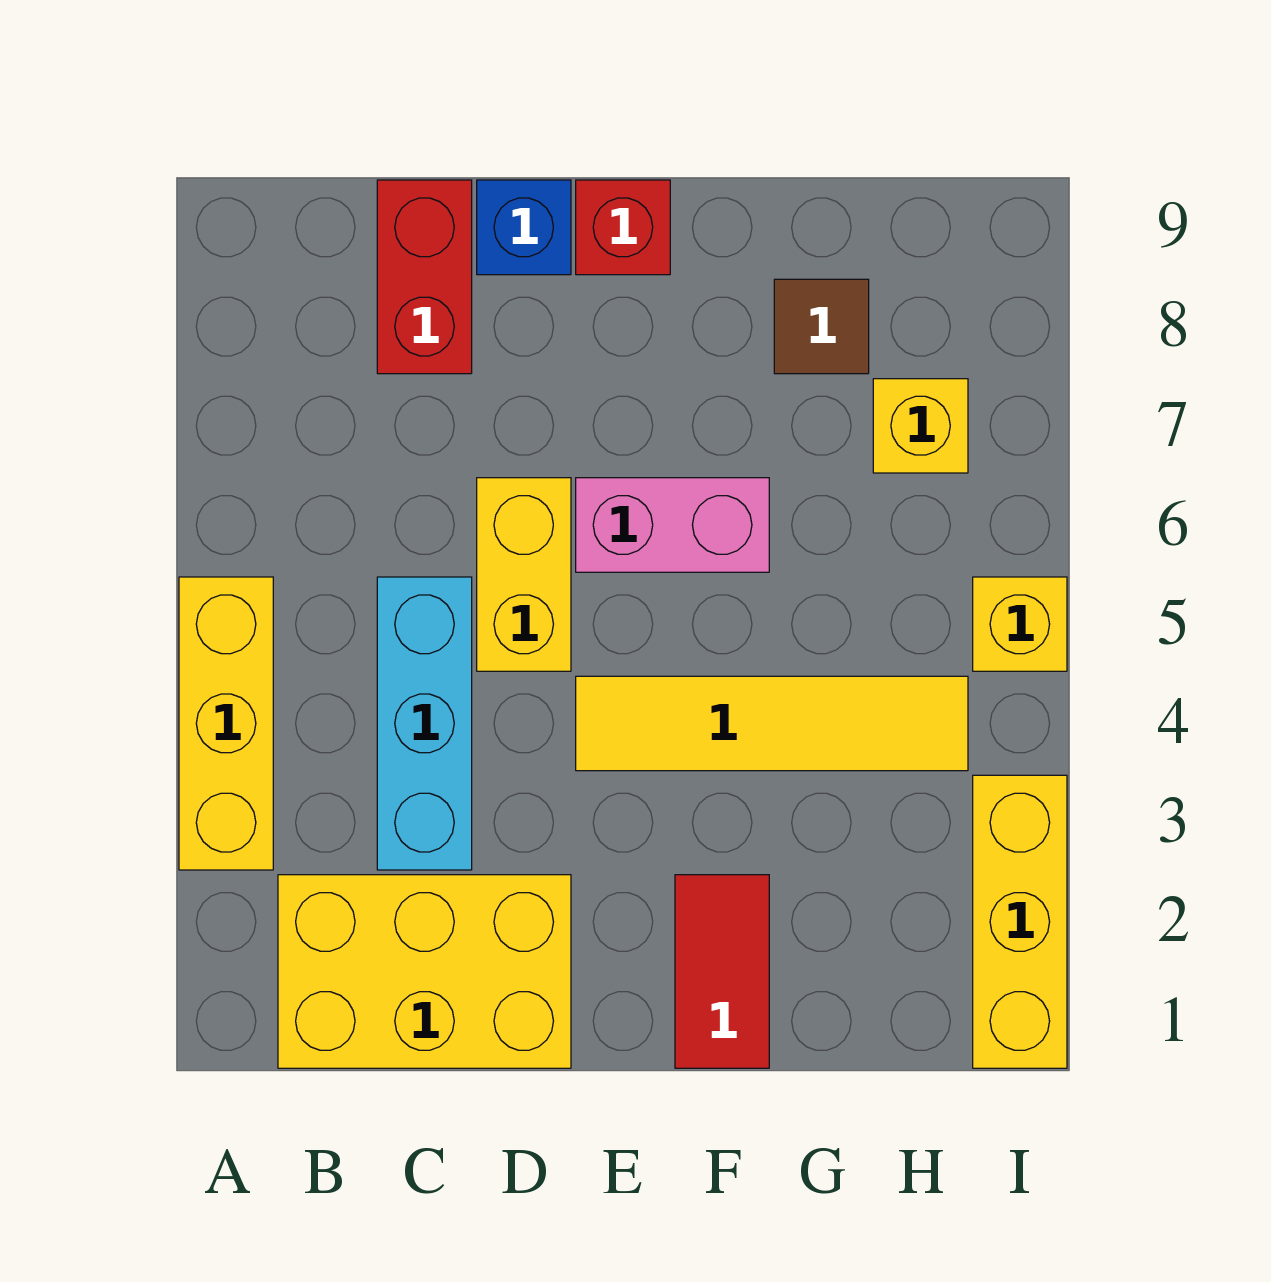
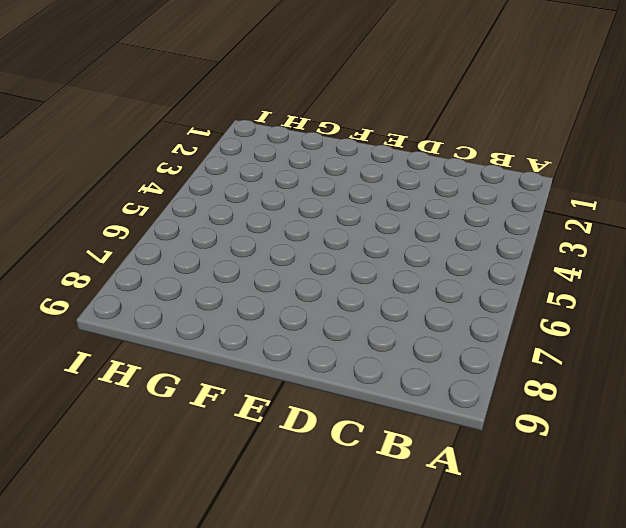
none -> yellow brick A3:A5 level 1
none -> yellow brick B1:D2 level 1
none -> cyan brick C3:C5 level 1

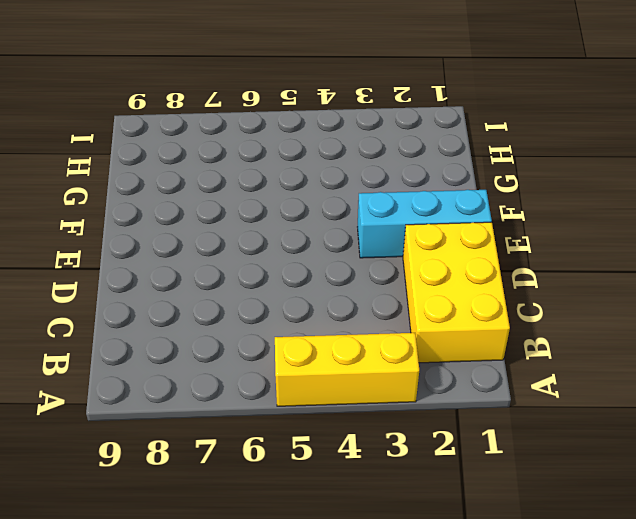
cyan brick E1:E3 level 1 -> cyan brick C3:C5 level 1
none -> red brick C8:C9 level 1
none -> yellow brick D5:D6 level 1
none -> blue brick D9 level 1

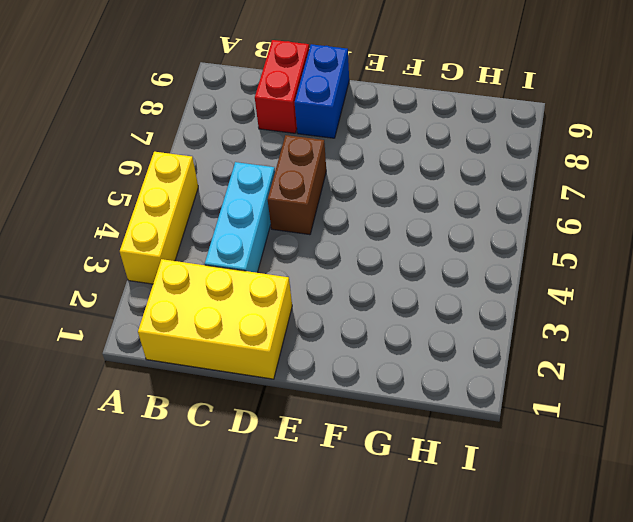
brown brick D5:D6 level 1 -> yellow brick D5:D6 level 1
blue brick D8:D9 level 1 -> blue brick D9 level 1
none -> yellow tile E4:H4 level 1
none -> pink brick E6:F6 level 1
none -> red brick E9 level 1

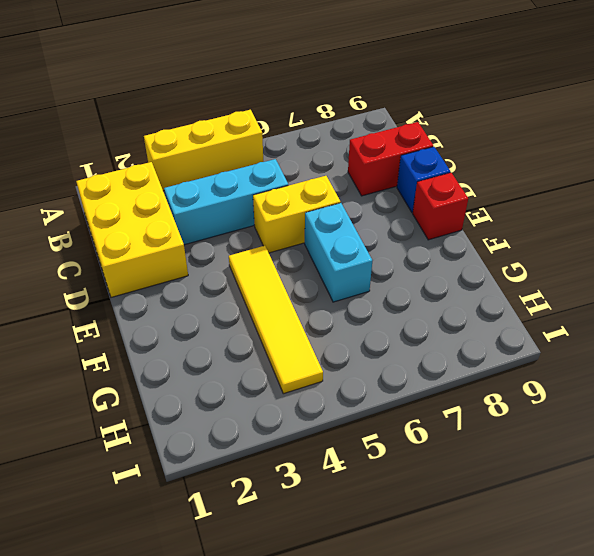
cyan brick E6:F6 level 1 -> pink brick E6:F6 level 1
none -> red tile F1:F2 level 1
none -> brown tile G8 level 1
none -> yellow brick H7 level 1

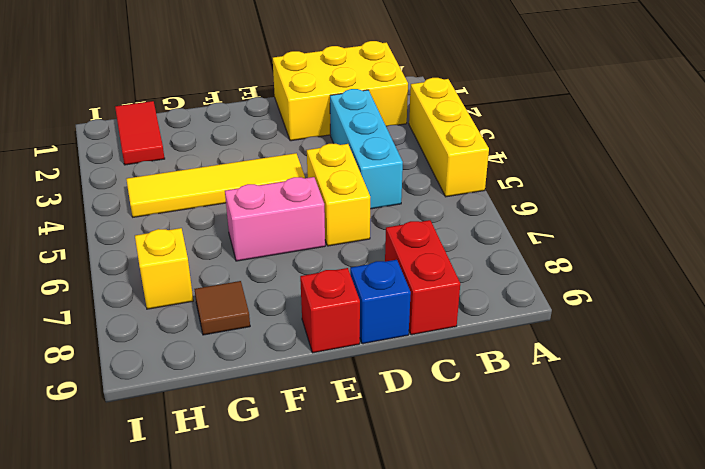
red tile H1:H2 level 1 -> red tile F1:F2 level 1
none -> yellow brick I1:I3 level 1
none -> yellow brick I5 level 1

